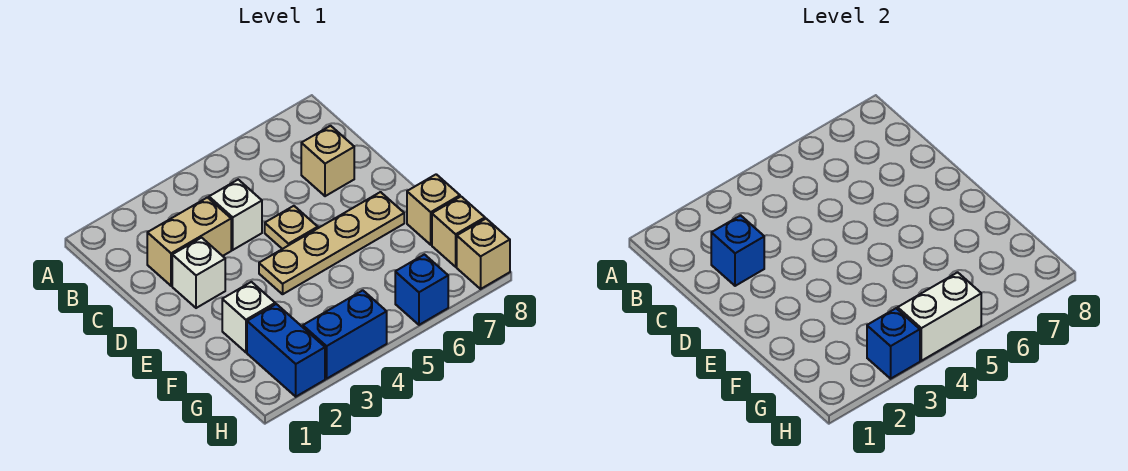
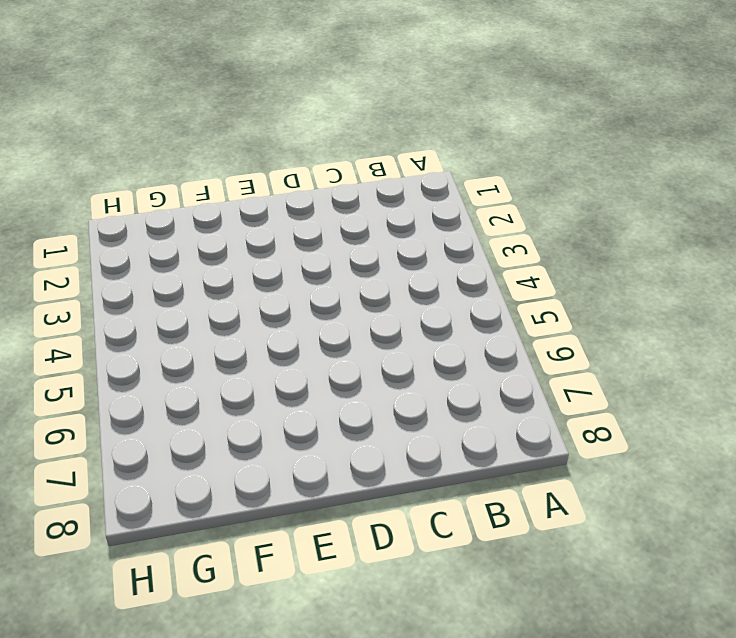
none -> tan brick C2:C3 level 1
none -> white brick C4 level 1
none -> tan brick C7 level 1

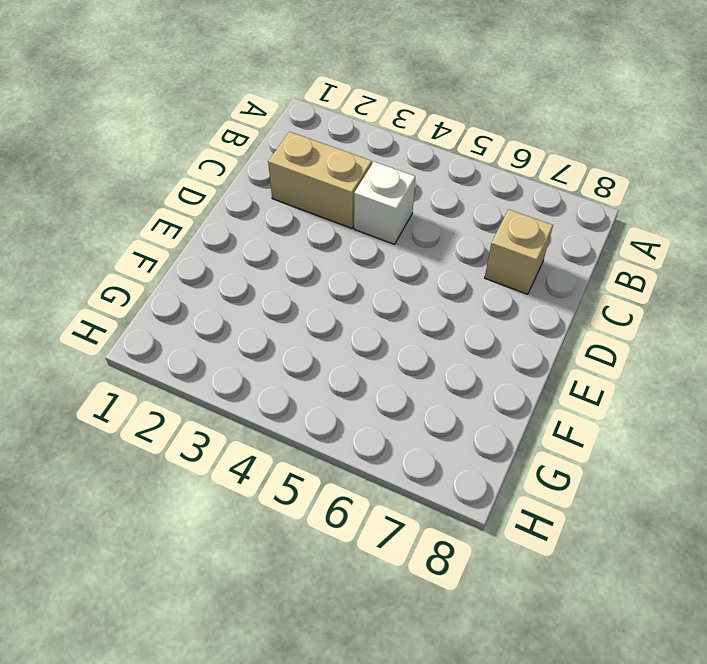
none -> white brick D2 level 1
none -> tan plate D5 level 1
none -> tan plate E4:E7 level 1

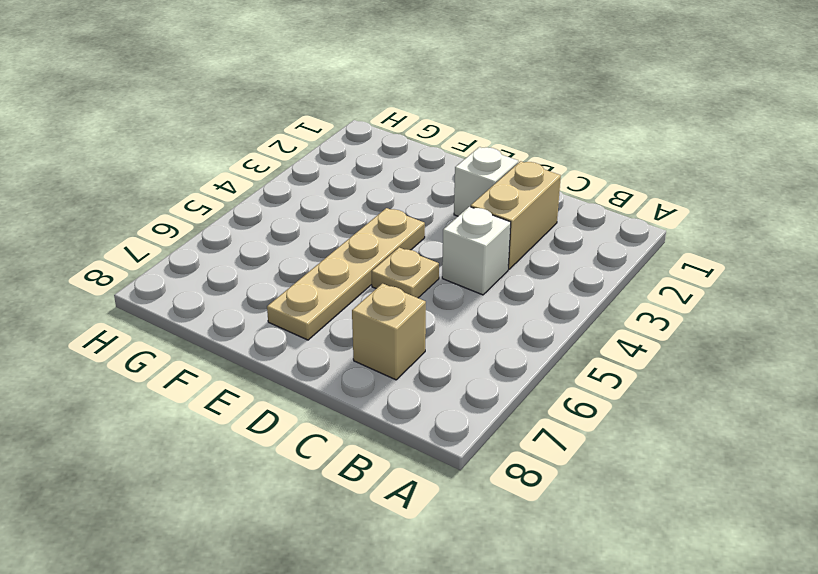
none -> white brick F2 level 1
none -> tan brick F8 level 1
none -> blue brick G2:H2 level 1

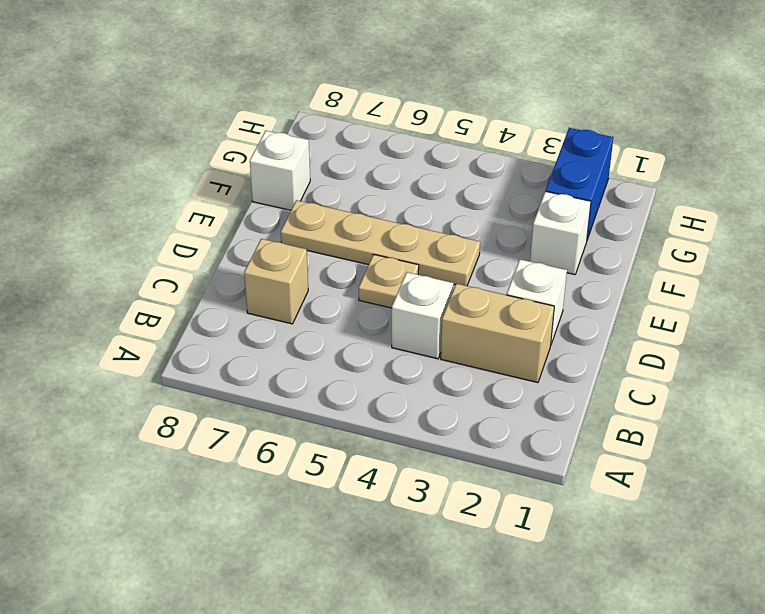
white brick F8 level 1 -> tan brick F8 level 1
none -> tan brick G8 level 1
none -> blue brick H3:H4 level 1
none -> blue brick H6 level 1

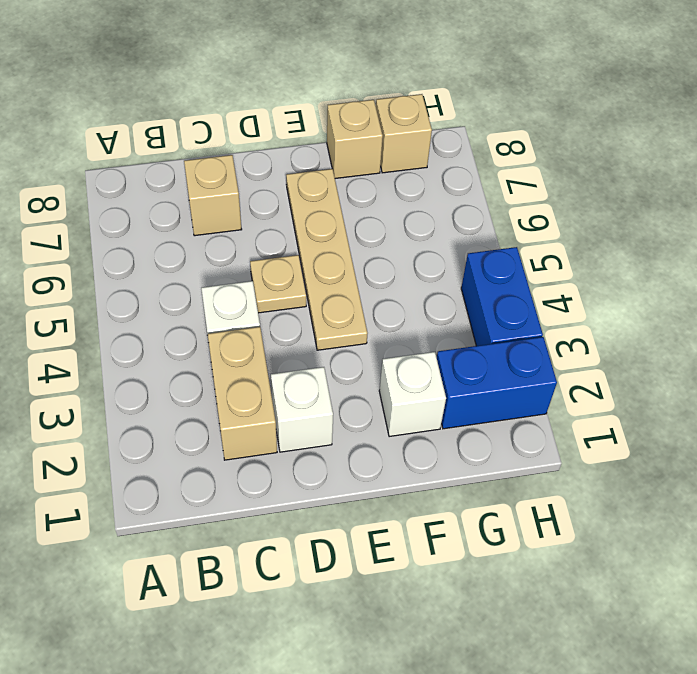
none -> blue brick H6 level 1
none -> tan brick H8 level 1
none -> blue brick C2 level 2

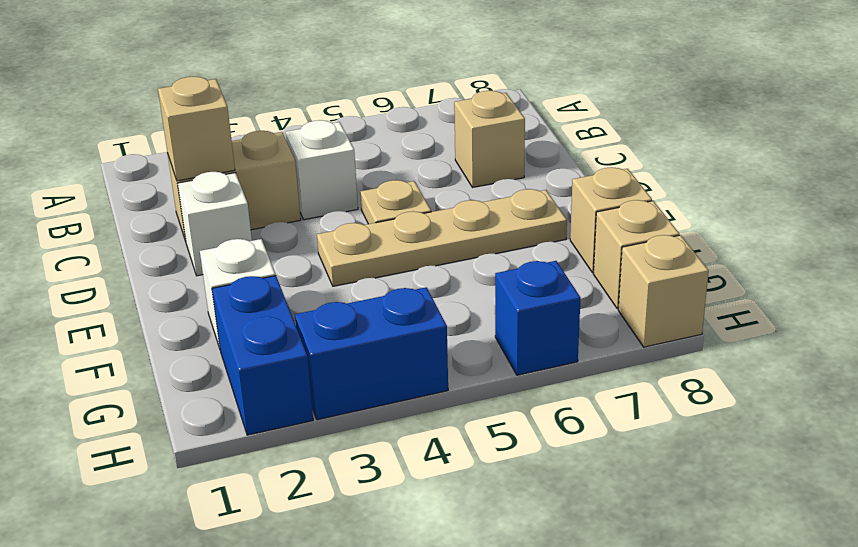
tan brick C2 level 2 -> blue brick C2 level 2
none -> blue brick H3 level 2
none -> white brick H4:H5 level 2

